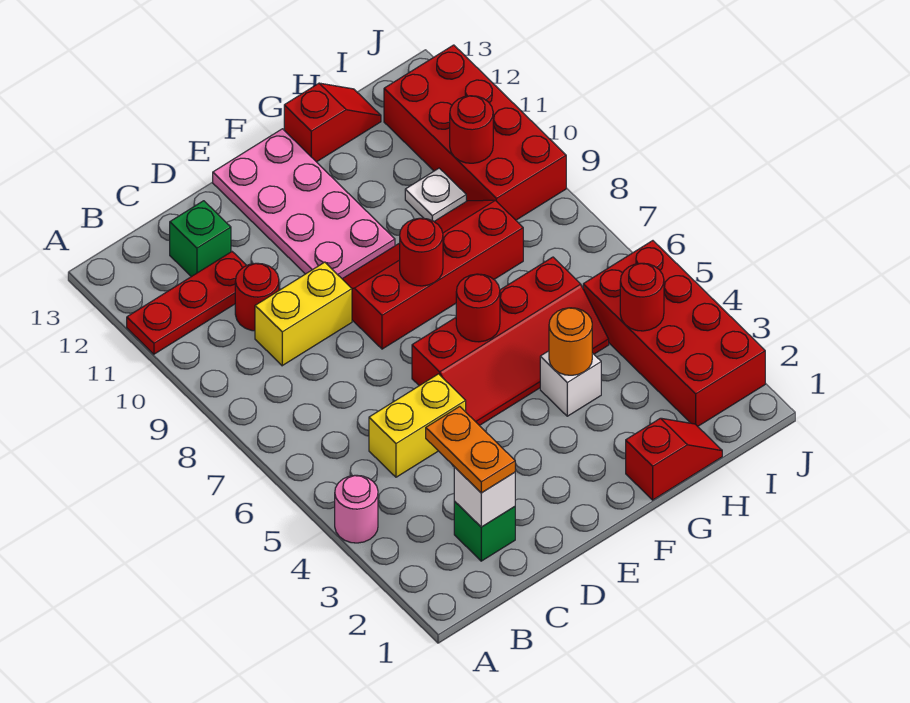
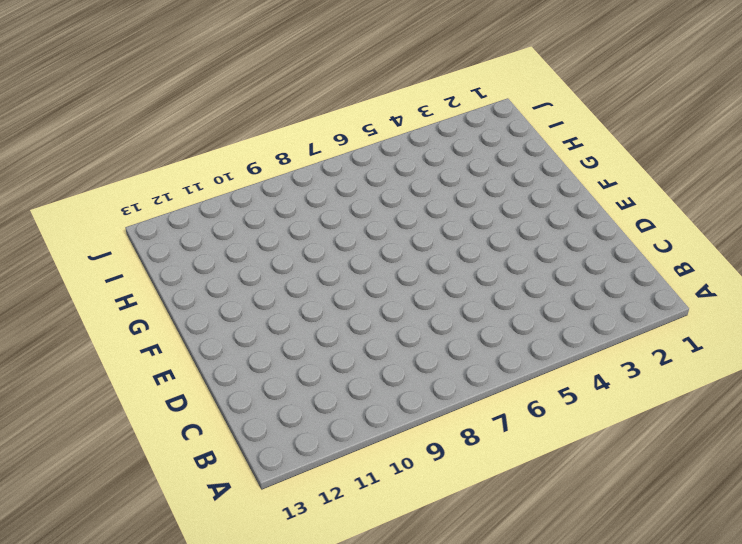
none -> pink round brick A4 level 1
none -> red plate A11:C11 level 1
none -> green brick C2 level 1

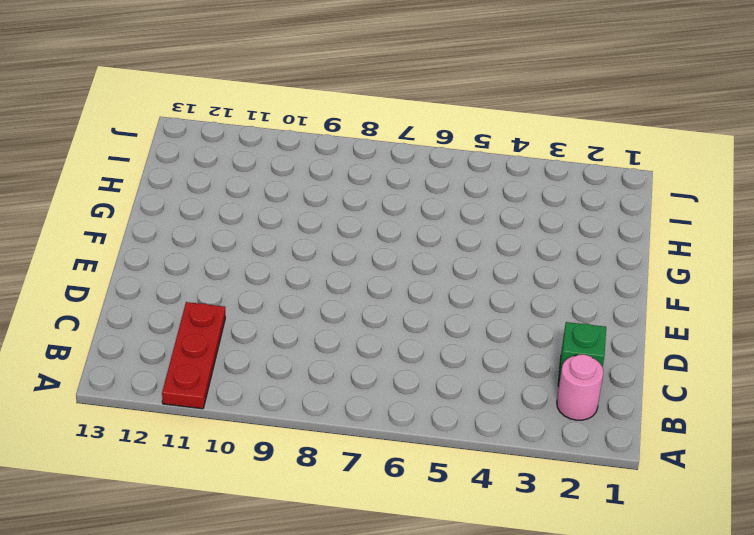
pink round brick B2 level 1 -> pink round brick A4 level 1
none -> yellow brick C5:D5 level 1
none -> yellow brick C9:D9 level 1
none -> red round brick C10 level 1

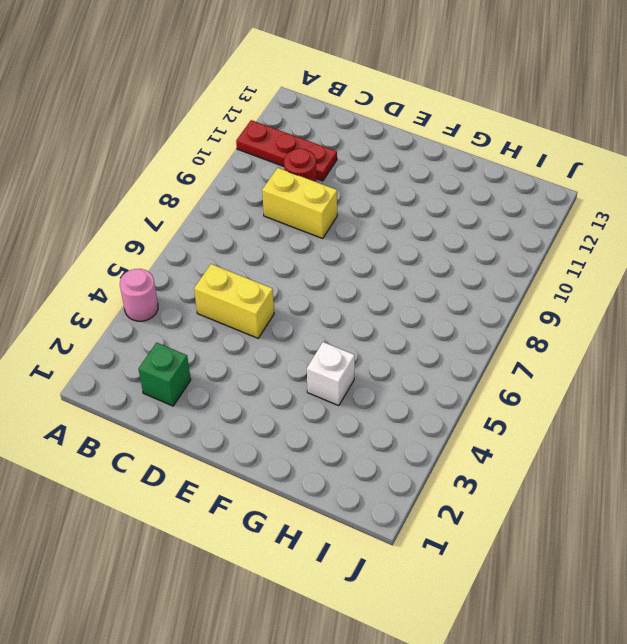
none -> green brick C12 level 1
none -> red slope E5:H6 level 1 top 6
none -> red slope E8:H9 level 1 top 8

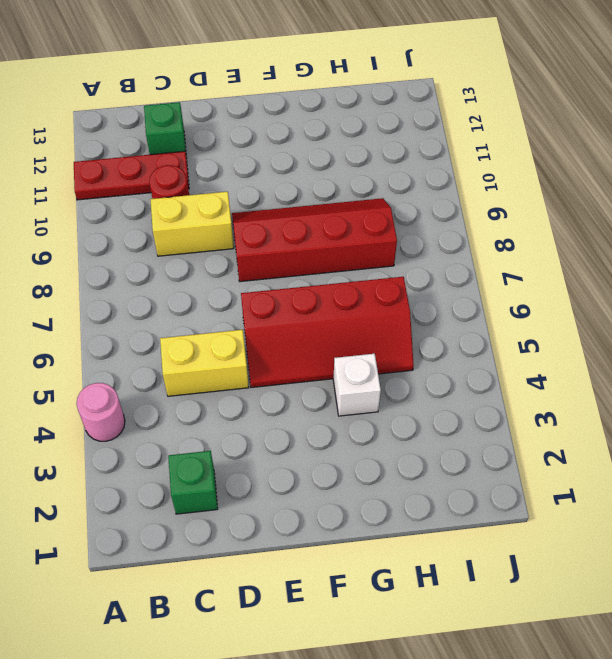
none -> pink plate E10:F13 level 1
none -> red slope G1:H1 level 1 top G
none -> red slope G13:H13 level 1 top G

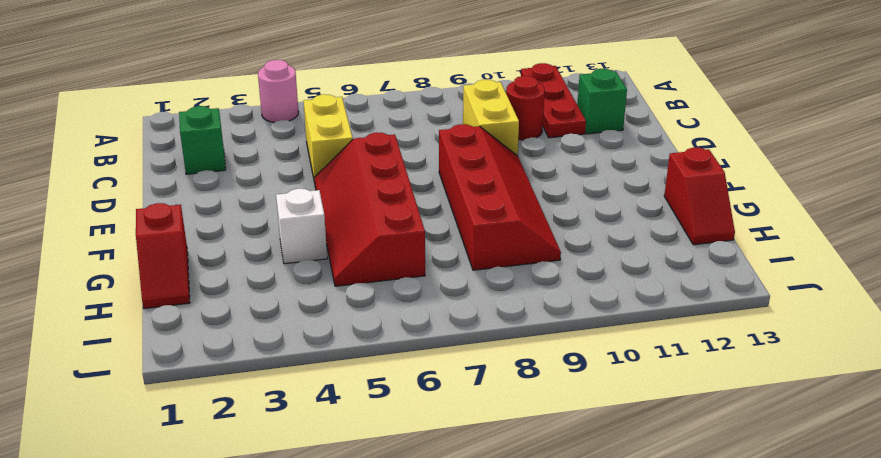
none -> pink plate E10:F13 level 1
none -> white plate H10 level 1
none -> red brick I2:J5 level 1

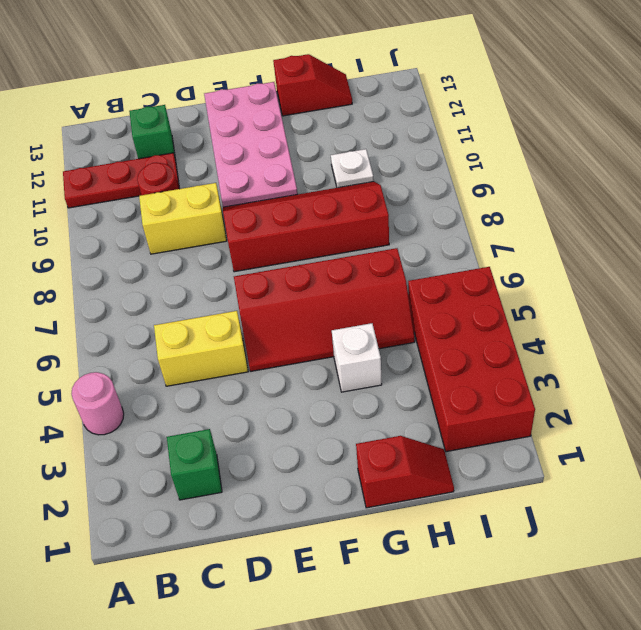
none -> red brick I9:J12 level 1
none -> white brick C2 level 2
none -> red round brick F6 level 2

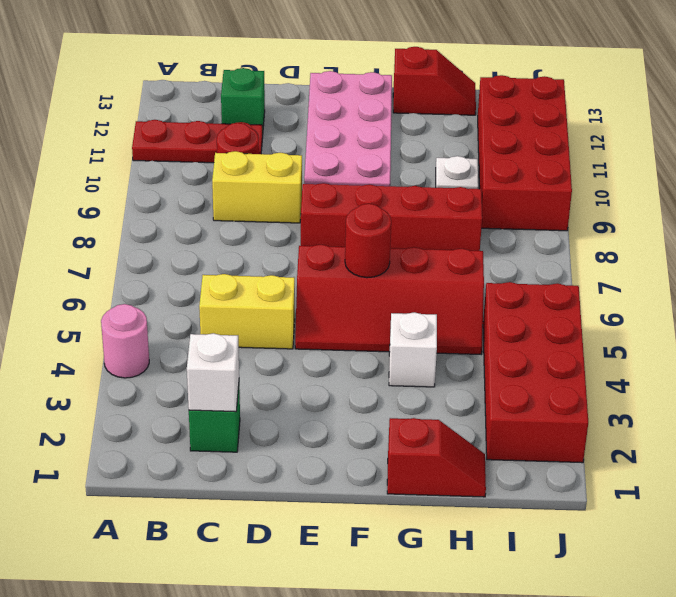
none -> red round brick F8 level 2
none -> orange round brick G4 level 2
none -> red round brick I4 level 2

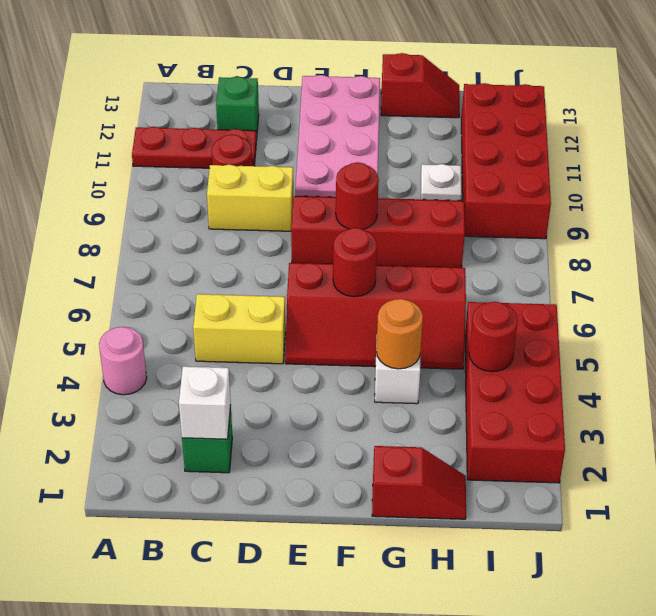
none -> red round brick I10 level 2
none -> orange plate C2:C3 level 3

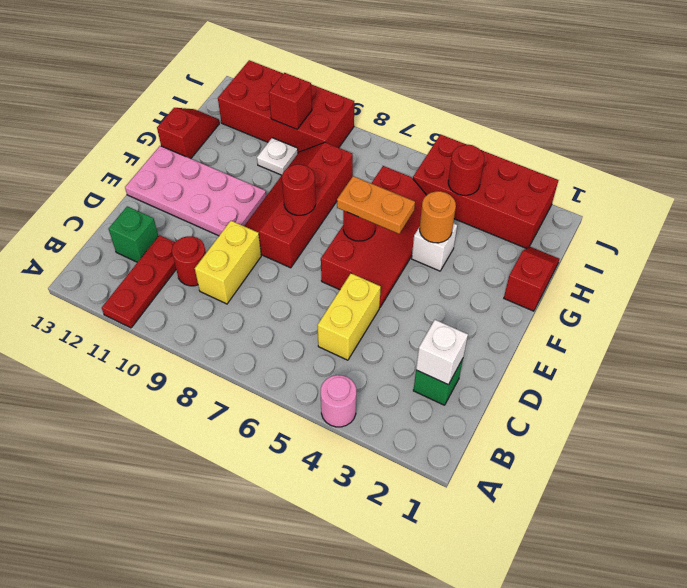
orange plate F5:F6 level 3 -> orange plate C2:C3 level 3
red brick I10 level 2 -> red round brick I10 level 2

